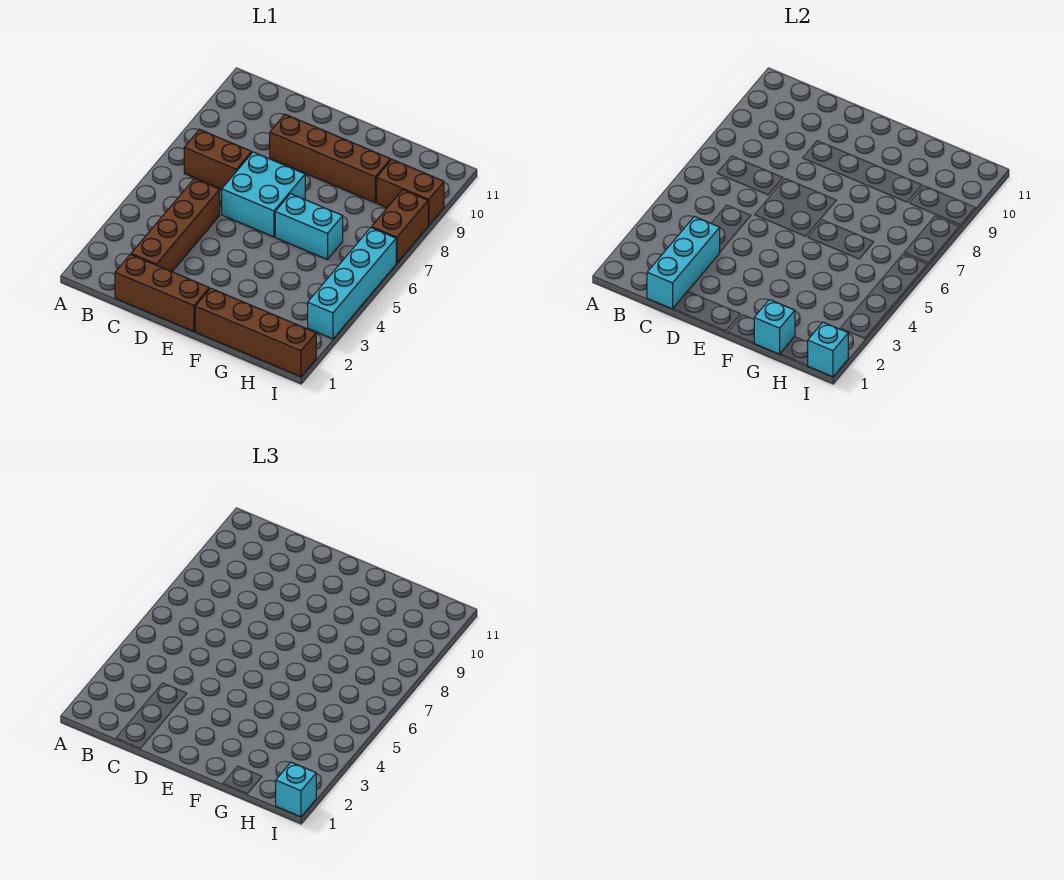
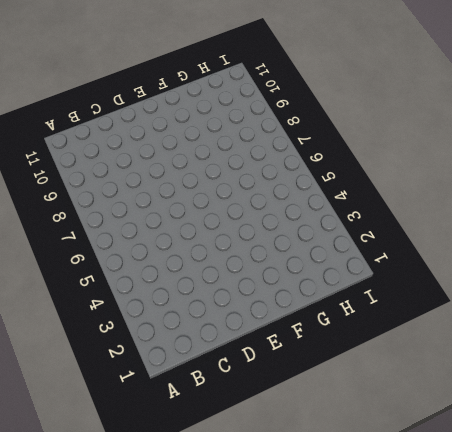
none -> brown brick B7:C7 level 1
none -> brown brick C1:E1 level 1
none -> brown brick C2:C5 level 1

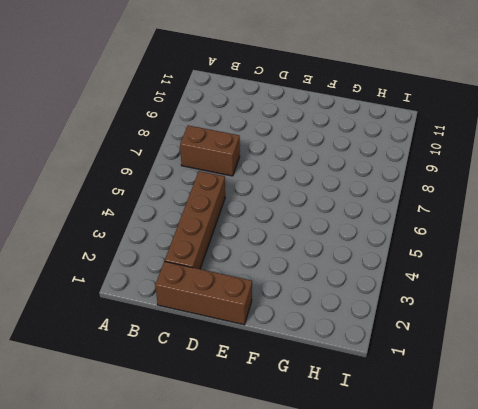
none -> cyan brick D6:E7 level 1
none -> brown brick D9:G9 level 1
none -> brown brick F1:I1 level 1

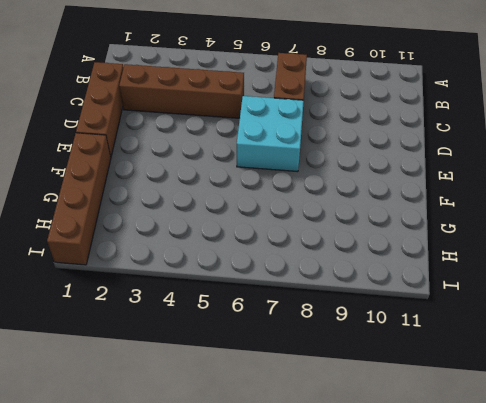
none -> brown brick D9:G9 level 1
none -> cyan brick F6:G6 level 1
none -> brown brick H9:I9 level 1

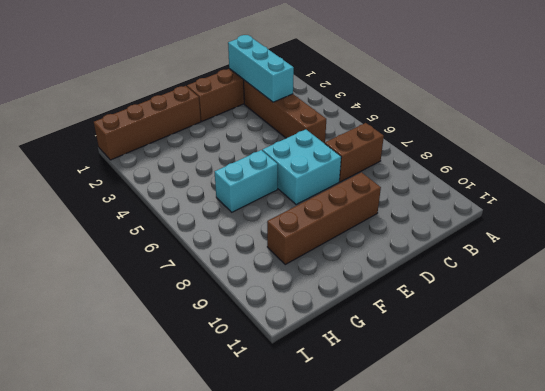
none -> brown brick H9:I9 level 1
none -> cyan brick I3:I6 level 1
none -> brown brick I7:I8 level 1

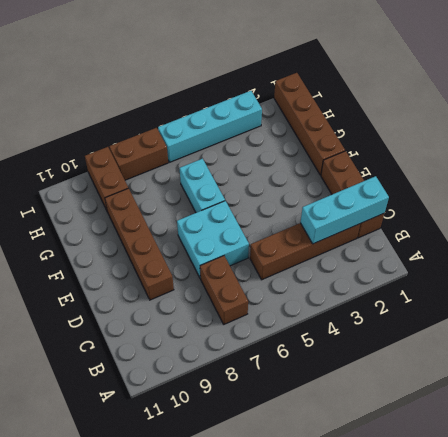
none -> cyan brick G1 level 2
none -> cyan brick I1 level 2
none -> cyan brick I1 level 3

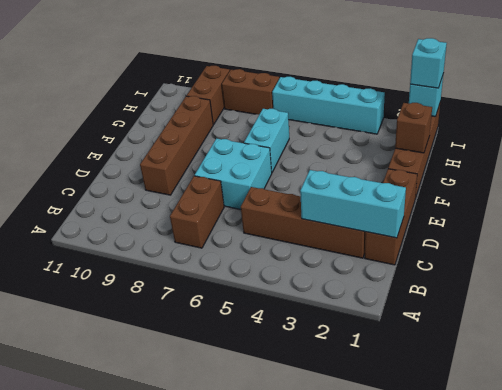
brown brick G1 level 2 -> cyan brick G1 level 2

